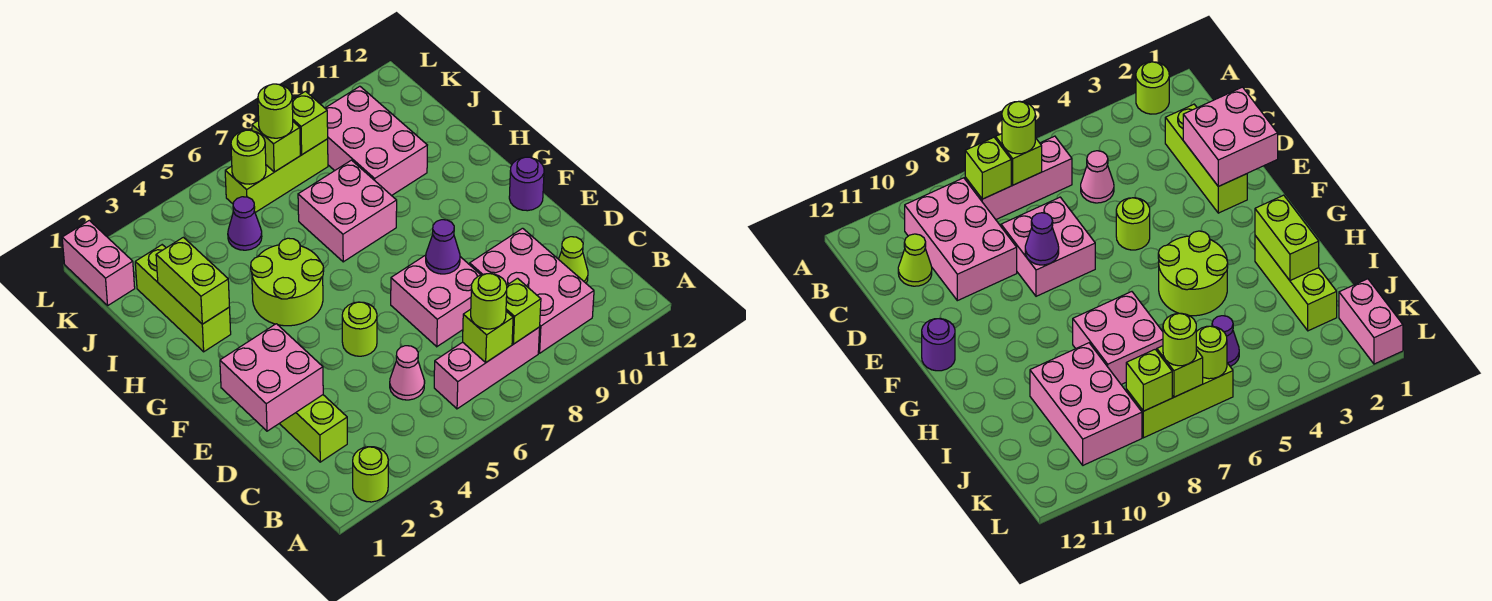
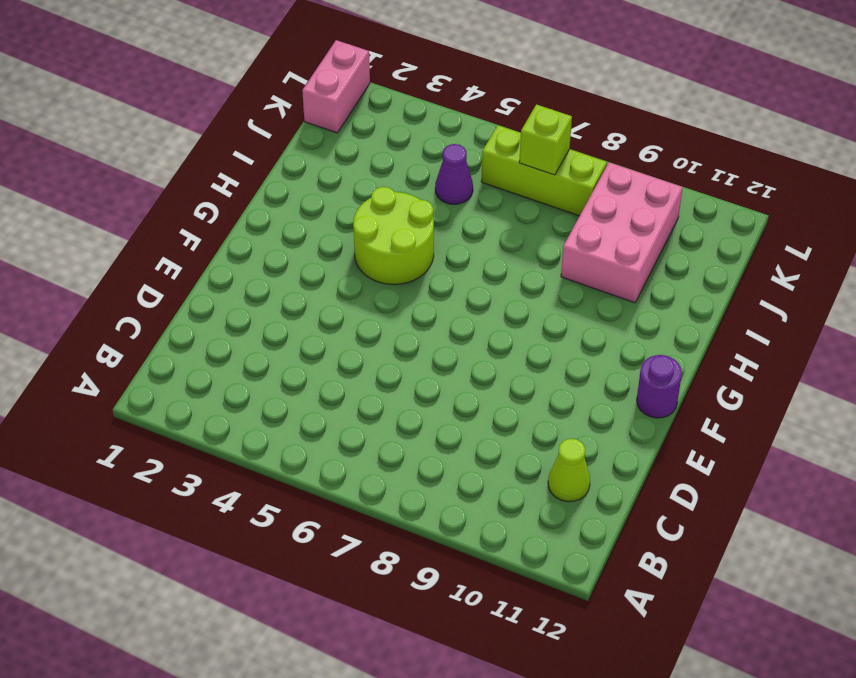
none -> lime round brick A2 level 1
none -> pink brick B6:B8 level 1
none -> pink brick B9:D10 level 1

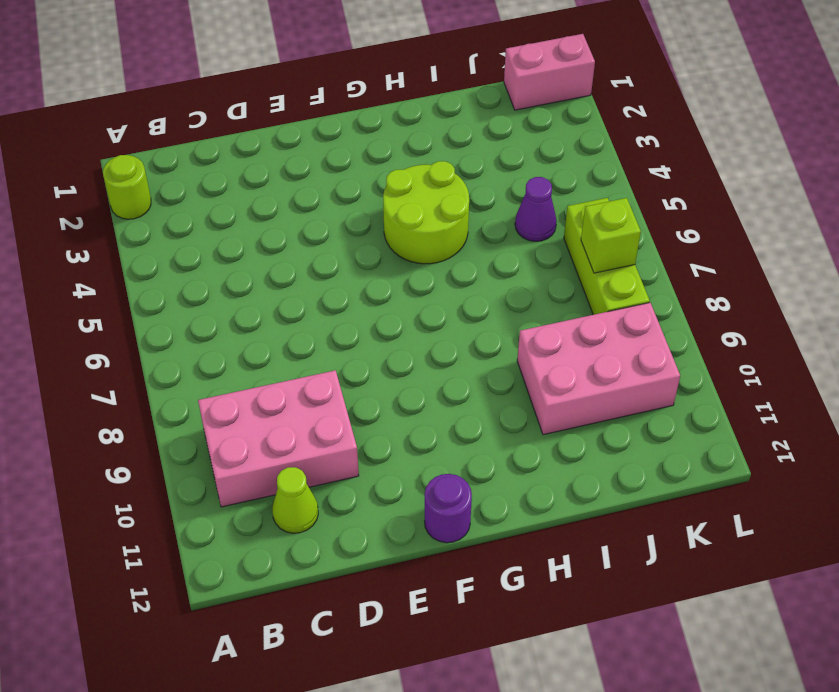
none -> pink brick B6:B8 level 1
none -> lime brick C2:E2 level 1
none -> pink cone C5 level 1

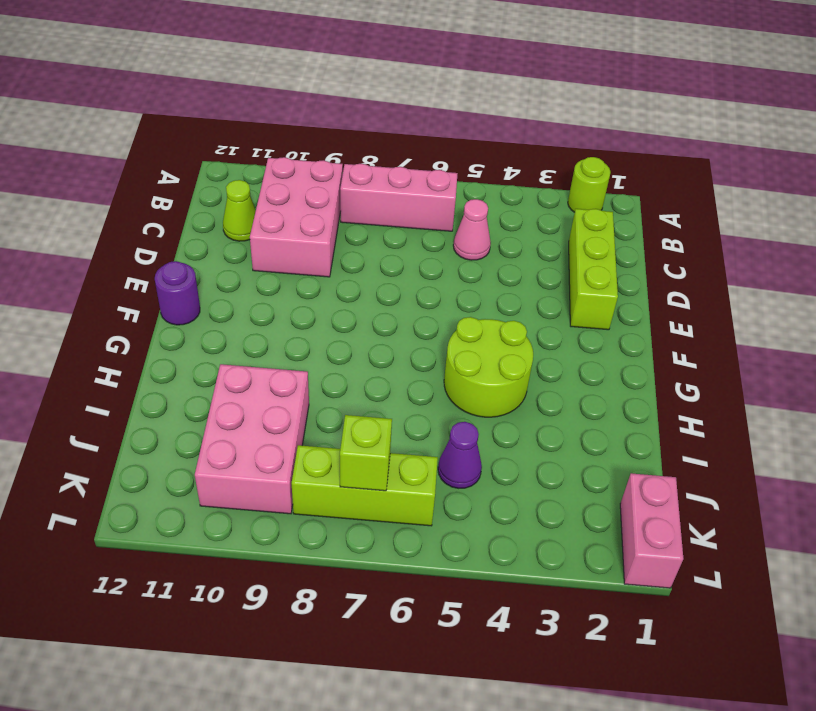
none -> pink brick D7:E8 level 1
none -> lime round brick E5 level 1
none -> lime brick H2:J2 level 1

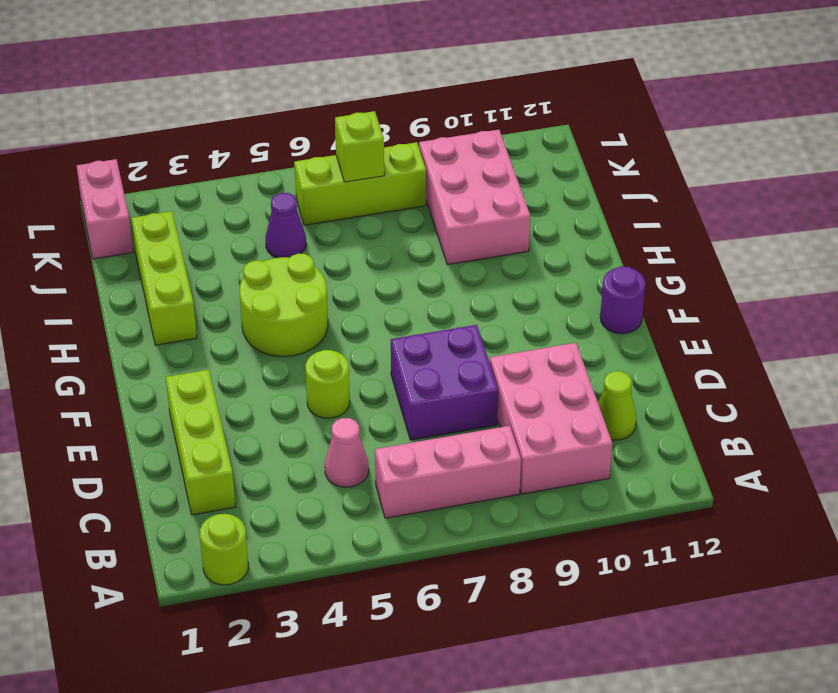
purple brick D7:E8 level 1 -> pink brick D7:E8 level 1
none -> pink brick H7:I8 level 1
none -> lime brick B7 level 2
none -> lime brick B8 level 2

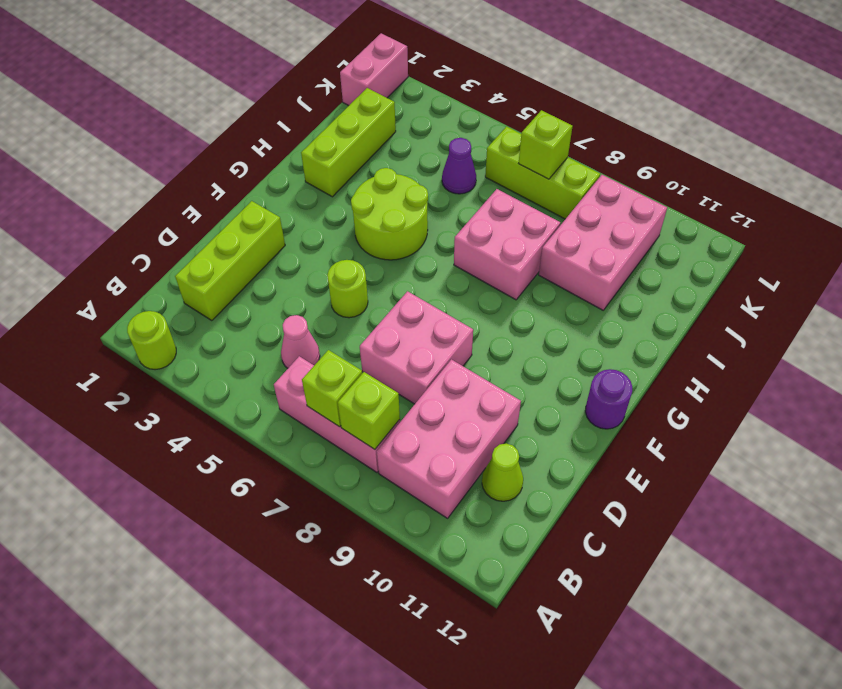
none -> pink brick D1:E2 level 2
none -> purple cone E8 level 2
none -> lime brick H2:I2 level 2

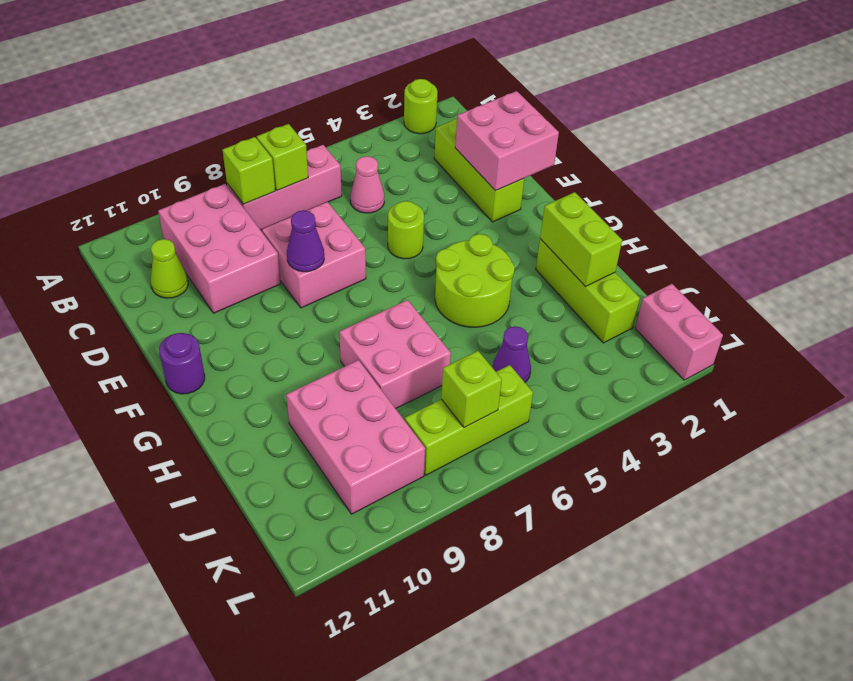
none -> lime round brick K6 level 2
none -> lime brick K8 level 2
none -> lime round brick B7 level 3

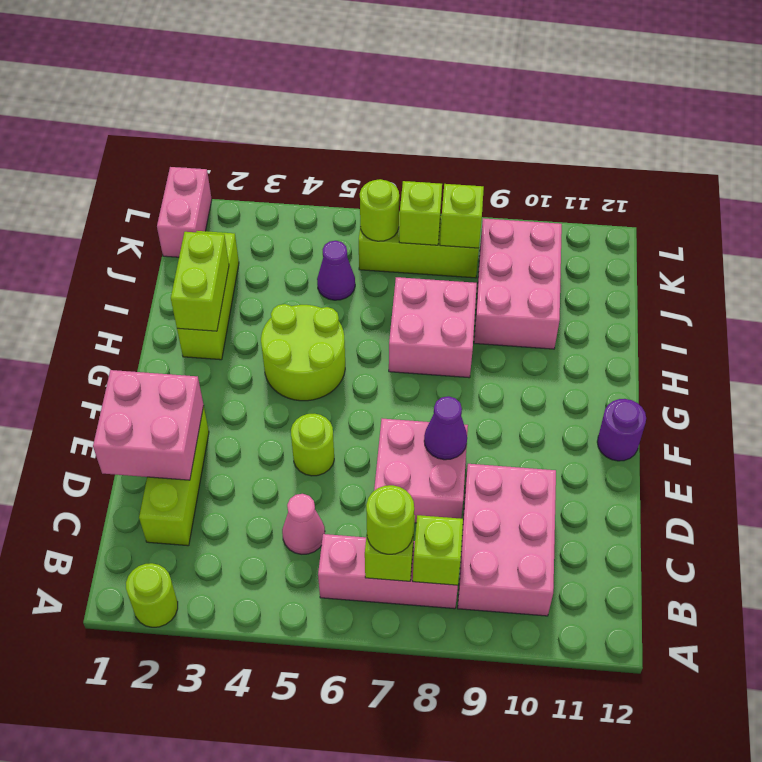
none -> lime cone C11 level 1
none -> lime round brick K7 level 3

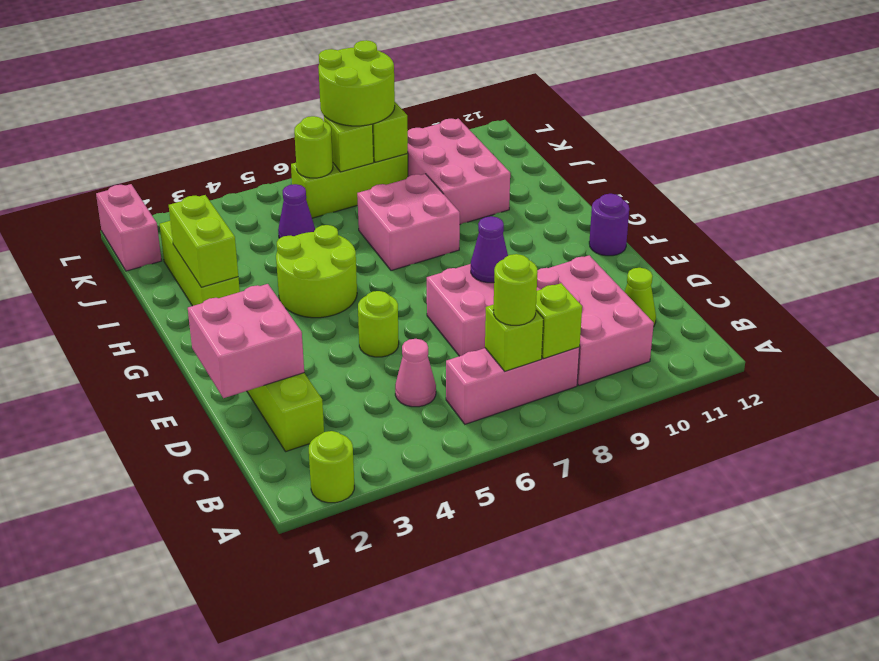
lime round brick K7:L8 level 3 -> lime round brick K7 level 3

